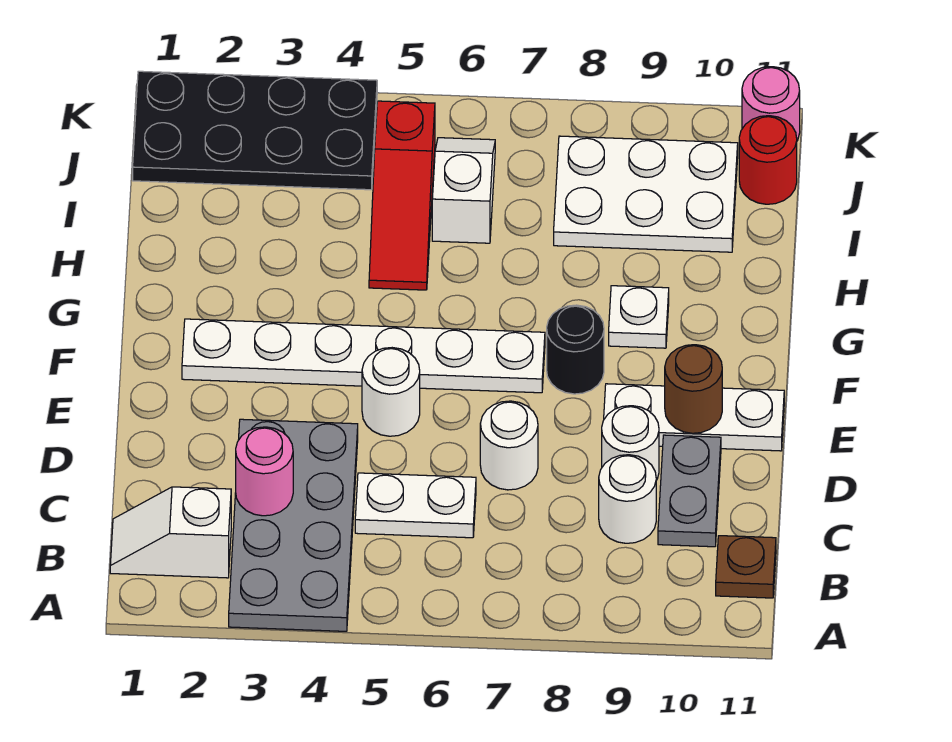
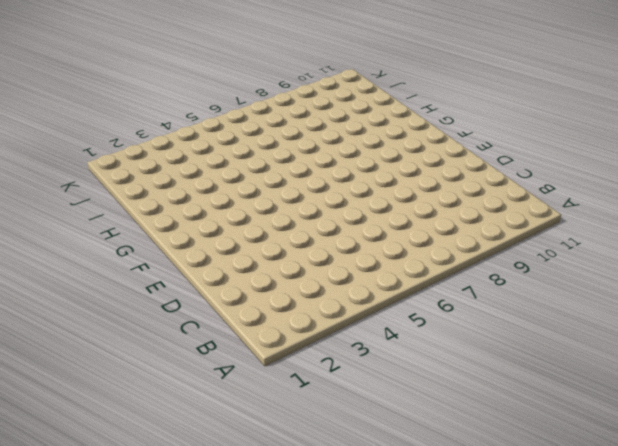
none -> grey plate A3:D4 level 1
none -> white slope B1:B2 level 1 top 2
none -> brown plate B11 level 1

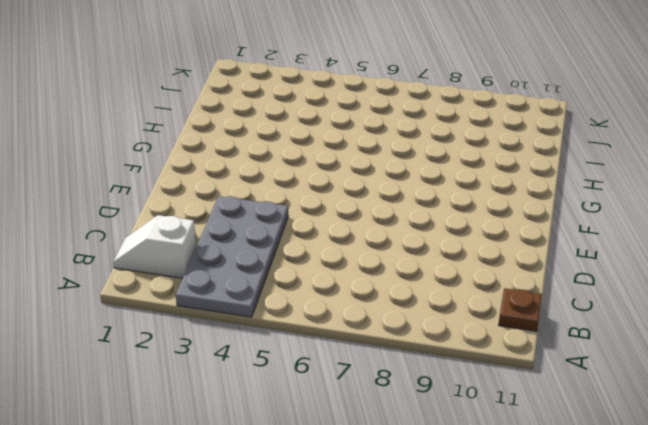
none -> white plate C5:C6 level 1
none -> white round brick C9 level 1
none -> grey plate C10:D10 level 1

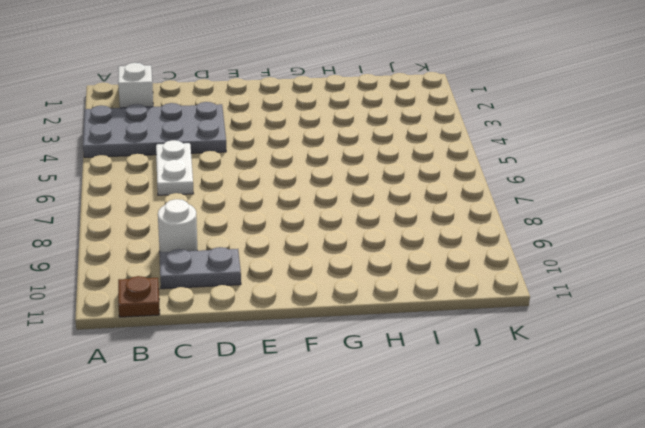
none -> white round brick D7 level 1
none -> white round brick D9 level 1
none -> white round brick E5 level 1

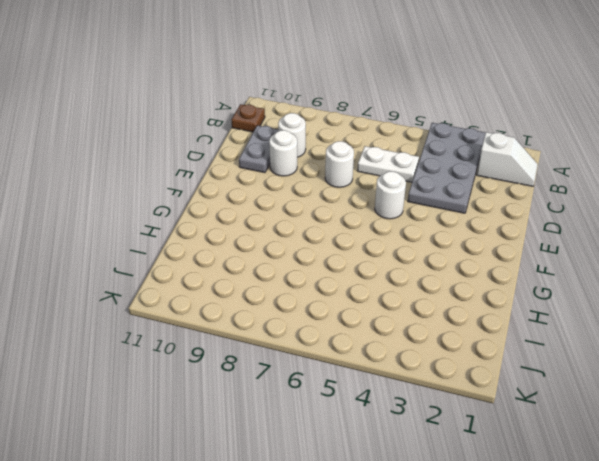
none -> white plate E9:E11 level 1
none -> white plate F2:F7 level 1
none -> black round brick F8 level 1

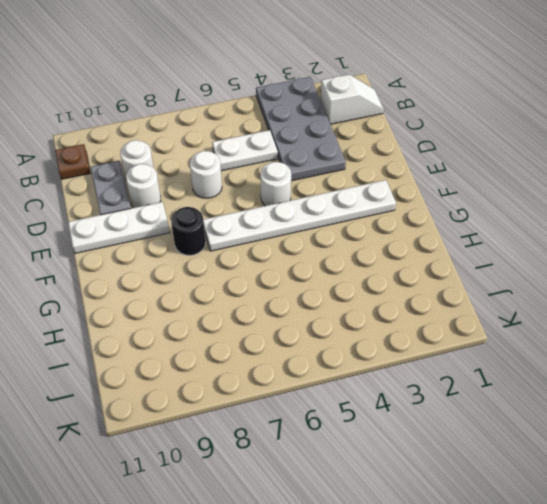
none -> white plate G9 level 1
none -> red slope H5:J5 level 1 top J
none -> white slope I6:J6 level 1 top I

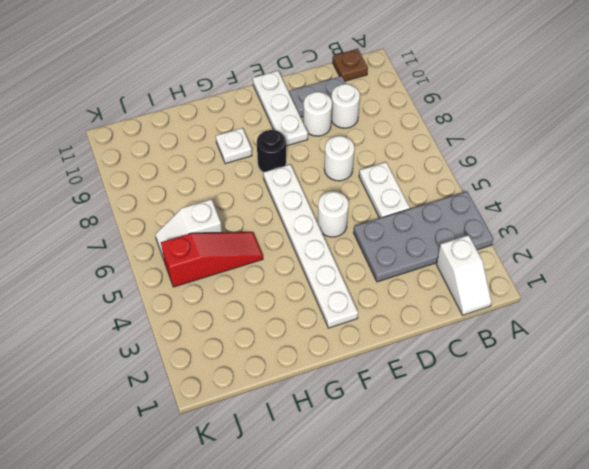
none -> white plate I8:J10 level 1
none -> black plate J1:K4 level 1
none -> red round brick J11 level 1

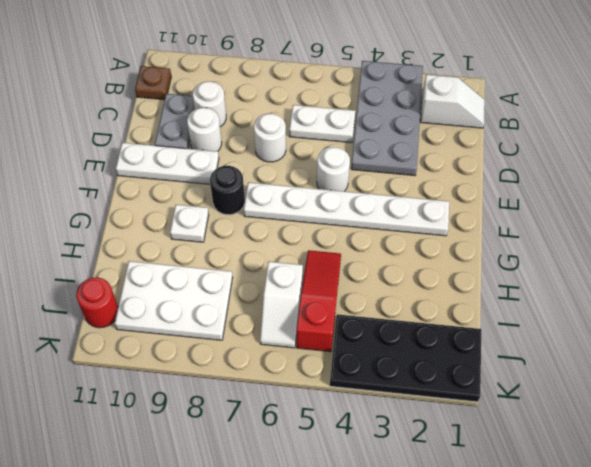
none -> pink round brick K11 level 1
none -> pink round brick C3 level 2
none -> brown round brick E10 level 2

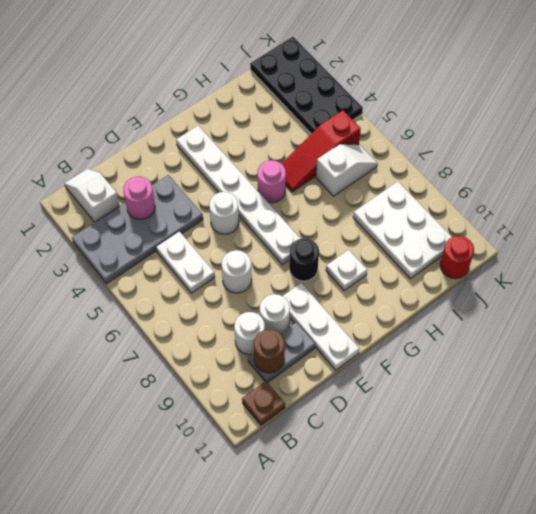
brown round brick C10 level 2 -> brown round brick E10 level 2
pink round brick G5 level 1 -> pink round brick K11 level 1

